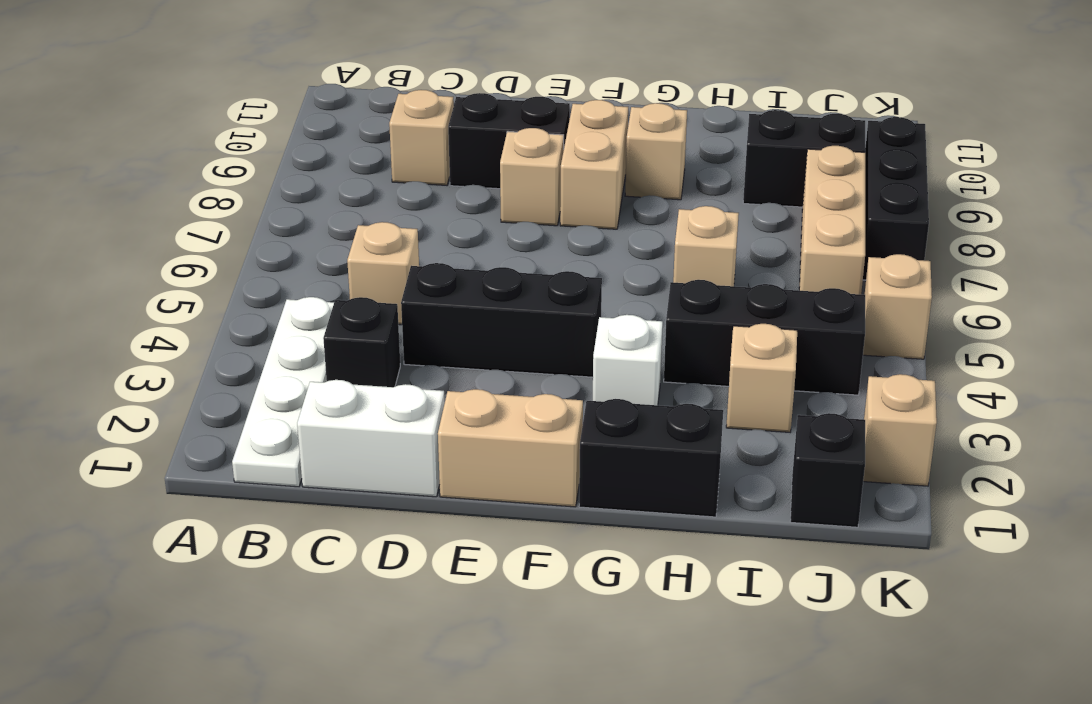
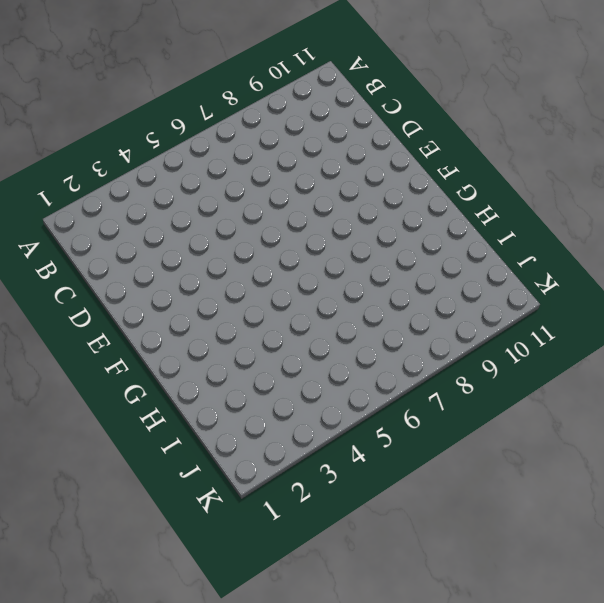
none -> white plate B1:B4 level 1
none -> white brick C1:D1 level 1
none -> black brick C3 level 1

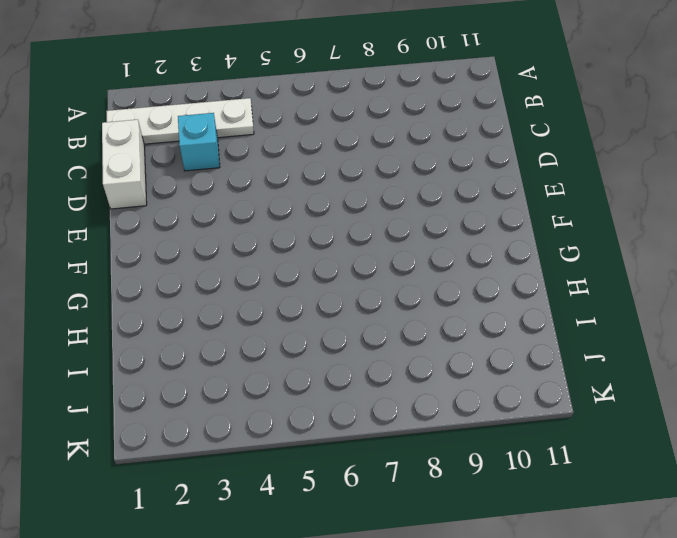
cyan brick C3 level 1 -> black brick C3 level 1
none -> tan brick C5 level 1
none -> tan brick C9 level 1
none -> black brick D4:F4 level 1

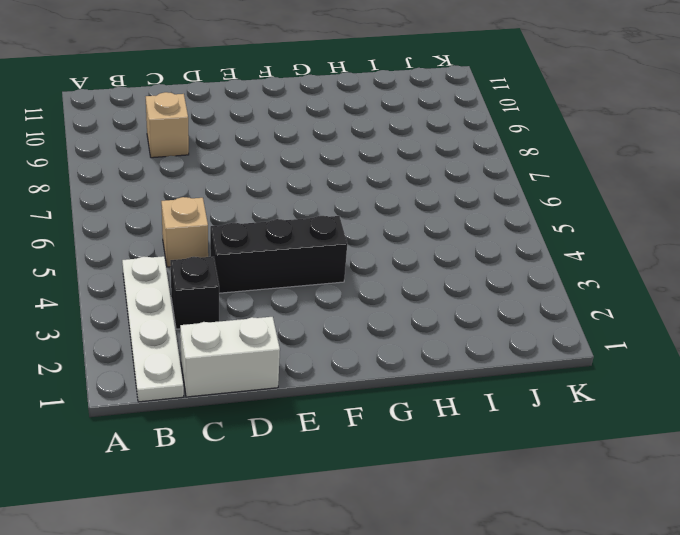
none -> black brick D9:E9 level 1
none -> tan brick E1:F1 level 1
none -> tan brick E8 level 1

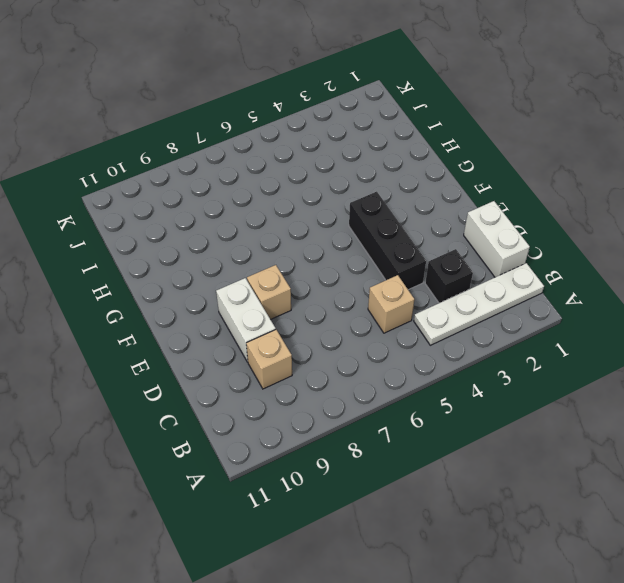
white brick D9:E9 level 1 -> black brick D9:E9 level 1
none -> tan brick E1:F1 level 1
none -> tan brick F8:F9 level 1
none -> black brick G1:H1 level 1

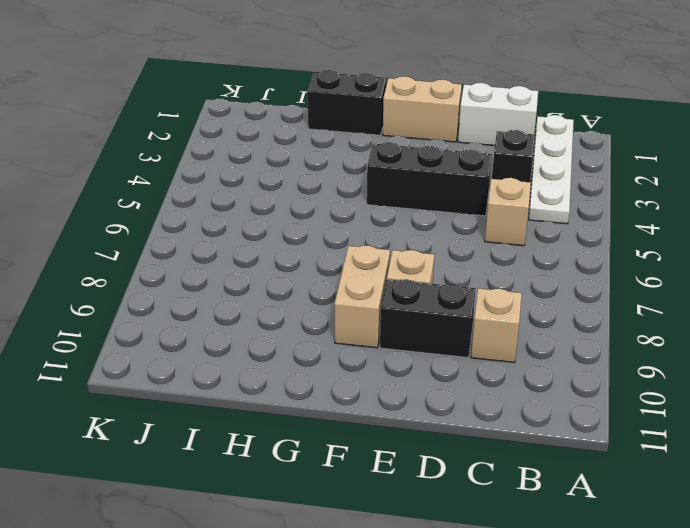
none -> white brick G3 level 1
none -> tan brick G9 level 1
none -> black brick H4:J4 level 1

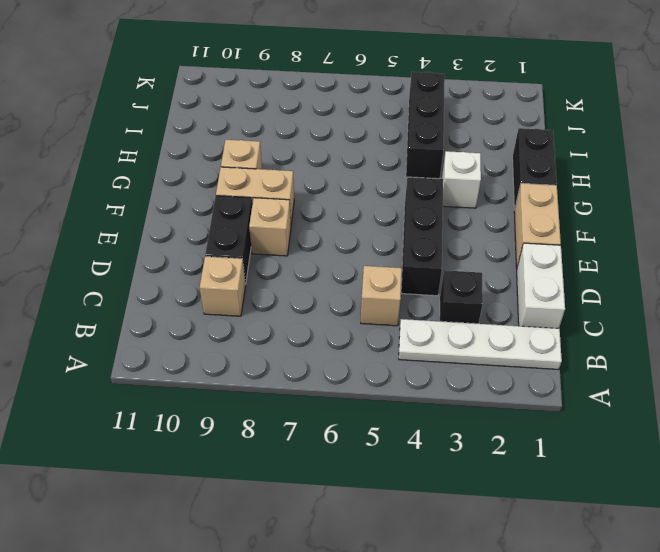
none -> tan brick H6 level 1
none -> tan brick I3 level 1
none -> black brick I9:J9 level 1

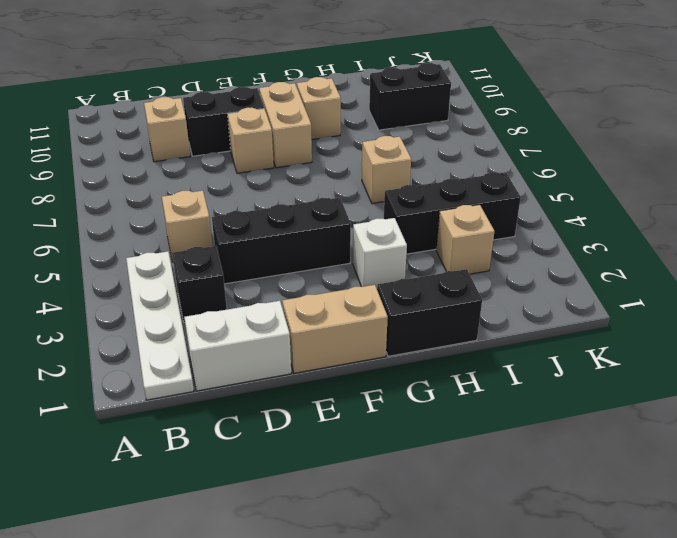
none -> black brick J1 level 1
none -> tan brick J6:J8 level 1
none -> tan brick K2 level 1

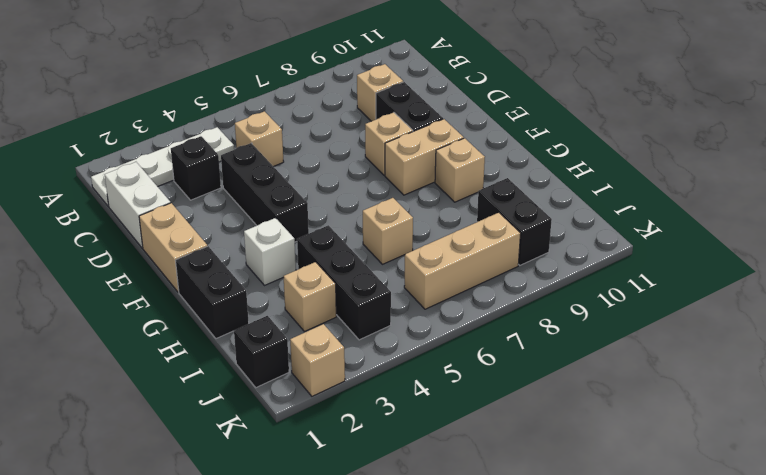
none -> tan brick K5 level 1
none -> black brick K7:K9 level 1

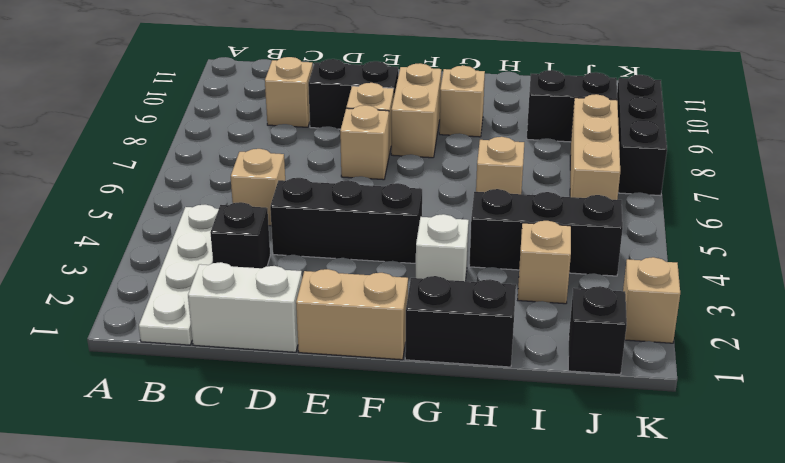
tan brick E7 level 1 -> tan brick K5 level 1

